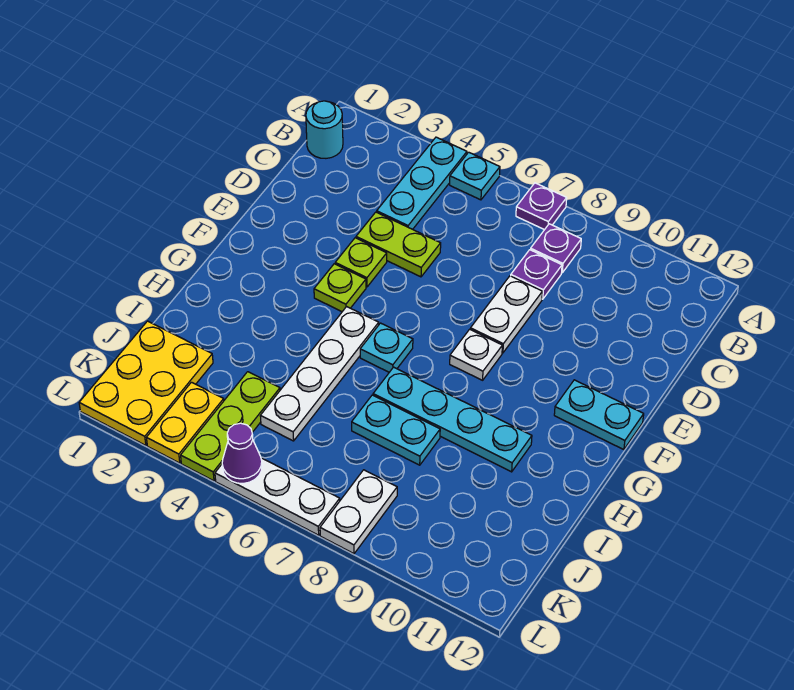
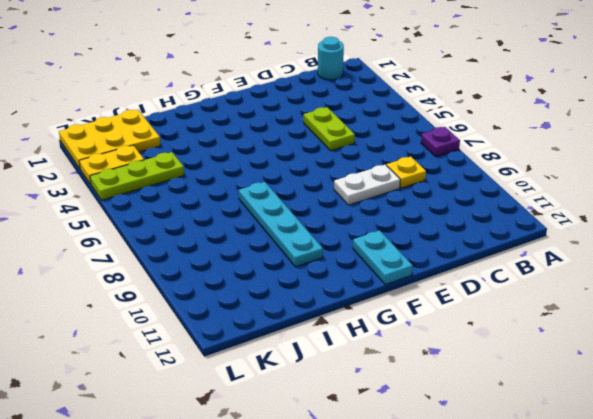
yellow plate C8 level 1 -> purple plate C8 level 1
none -> cyan plate A4:C4 level 1
none -> cyan plate A5 level 1
none -> purple plate B8 level 1

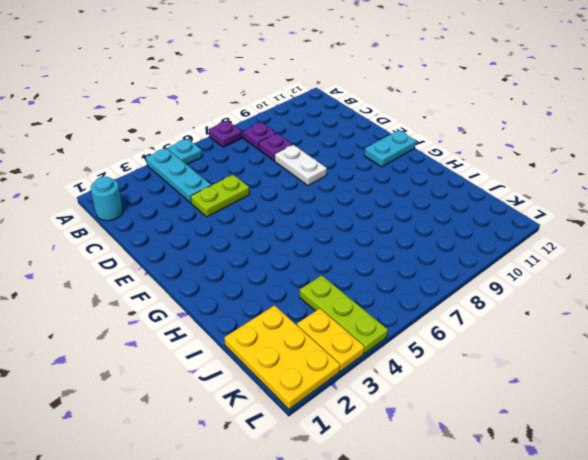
none -> lime plate E4 level 1
none -> lime plate F4 level 1
none -> white plate F8 level 1

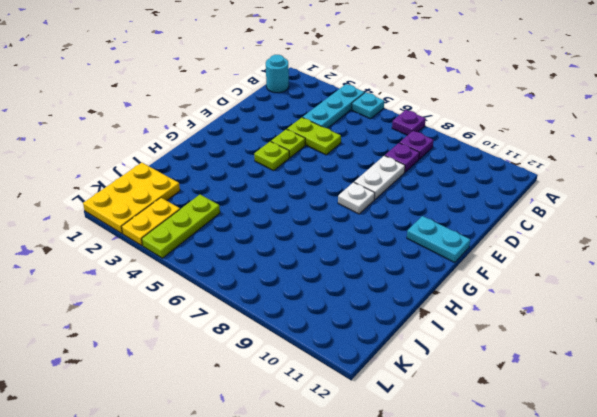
none -> white plate G5:J5 level 1
none -> cyan plate G6 level 1
none -> cyan plate H7:H10 level 1

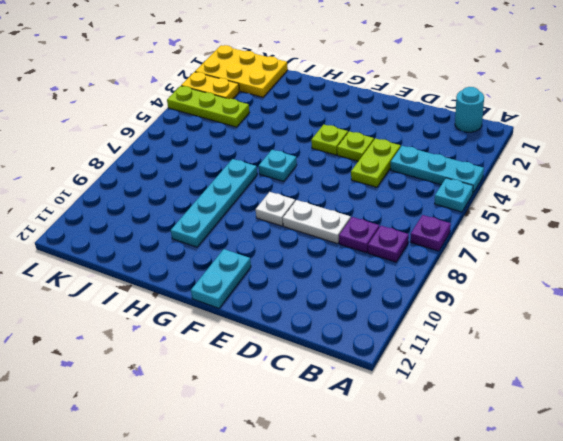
none -> white plate G5:J5 level 1
none -> cyan plate I7:I8 level 1
none -> white plate K8:L8 level 1

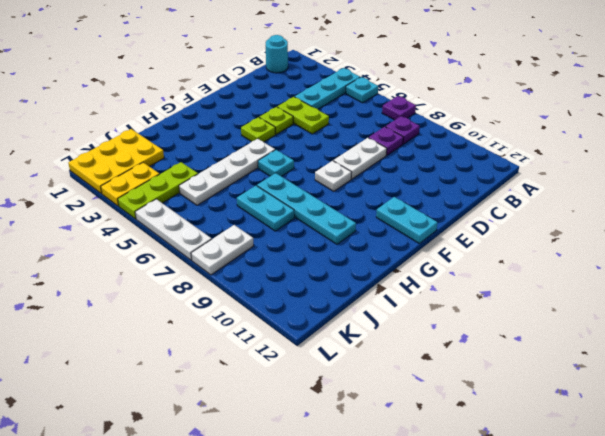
none -> purple cone L5 level 2

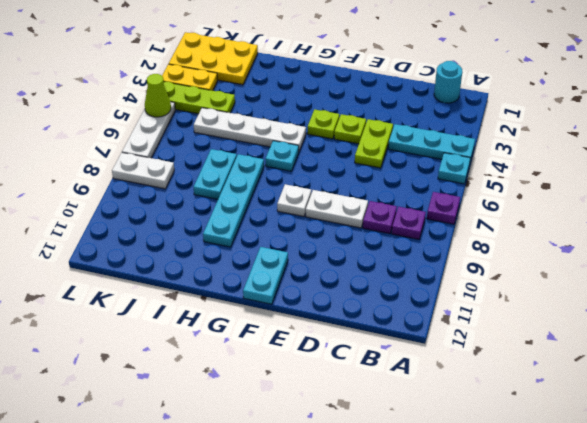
lime cone L5 level 2 -> purple cone L5 level 2

